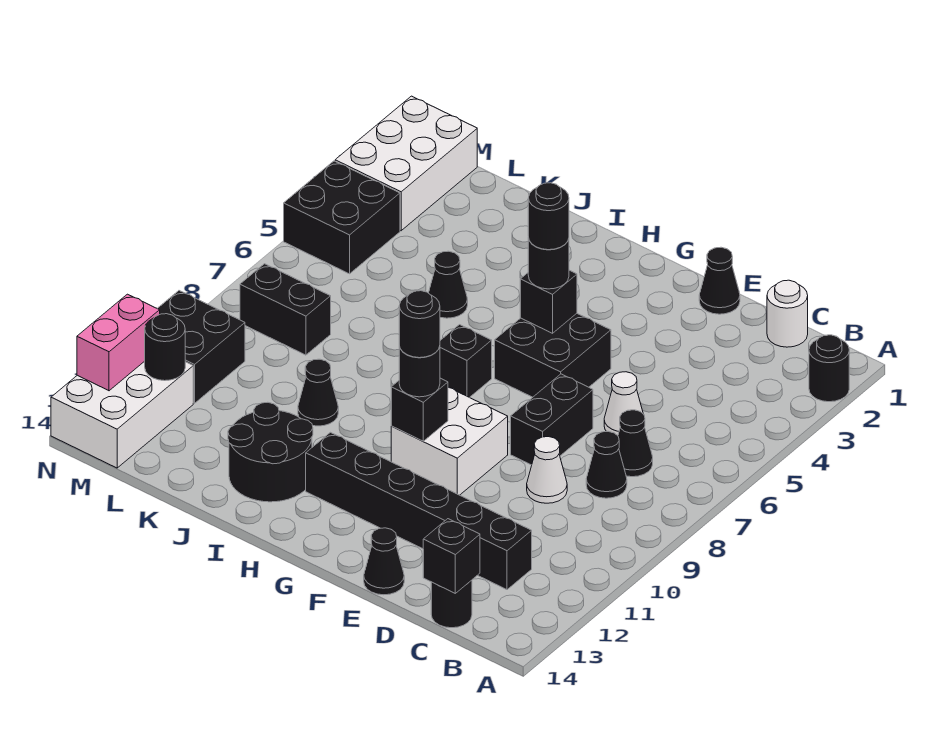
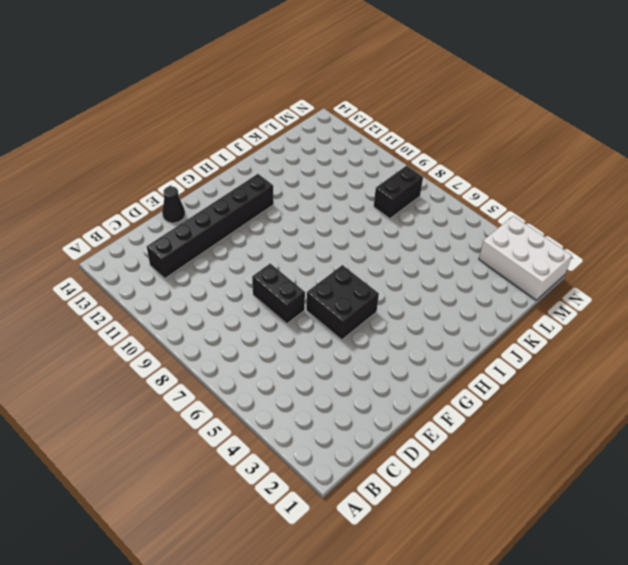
none -> black round brick A2 level 1
none -> white round brick C1 level 1
none -> black cone C7 level 1
none -> black cone C8 level 1

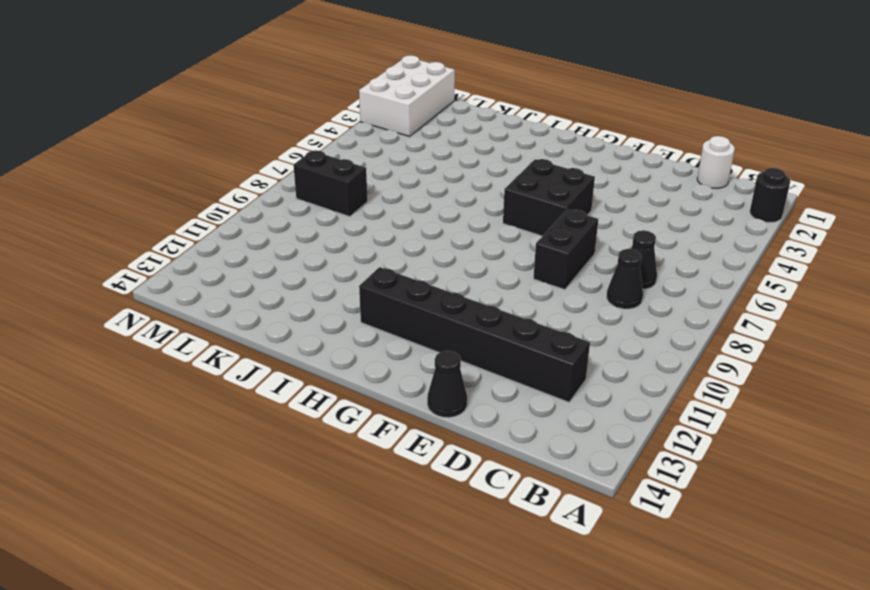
none -> black round brick C14 level 1
none -> white cone D6 level 1
none -> white cone D9 level 1
none -> black cone E1 level 1

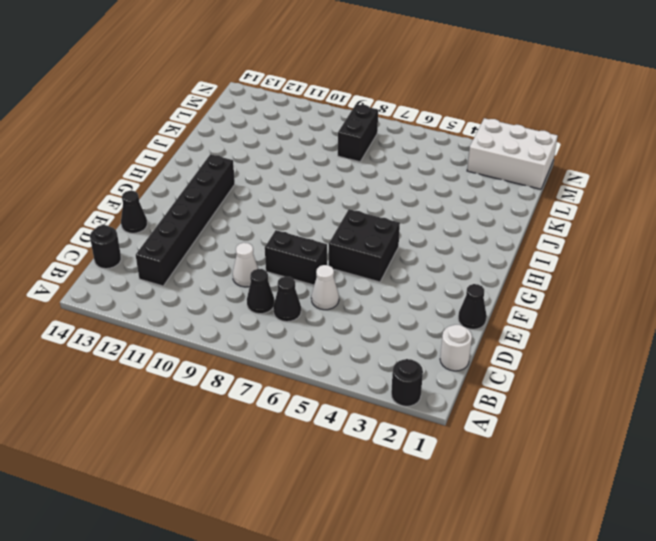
none -> white brick F9:G10 level 1
none -> black brick H7 level 1
none -> black round brick I12:J13 level 1
none -> black cone J5 level 1

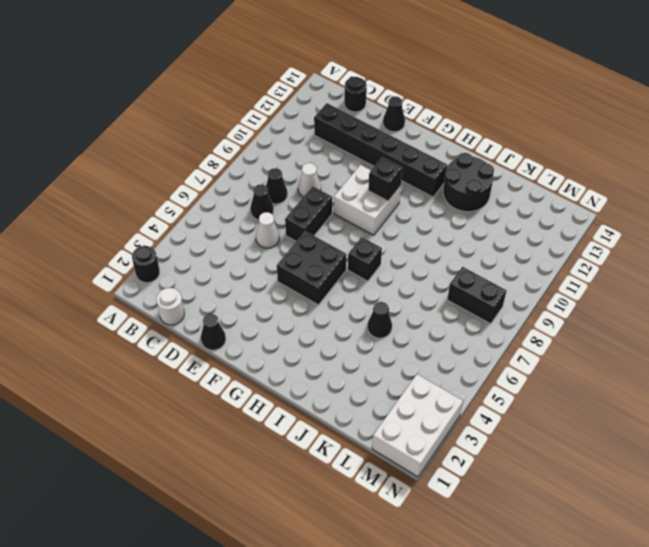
none -> black cone J10 level 1
none -> black brick M4:N5 level 1
none -> black brick M10:N11 level 1
none -> white brick M12:N14 level 1

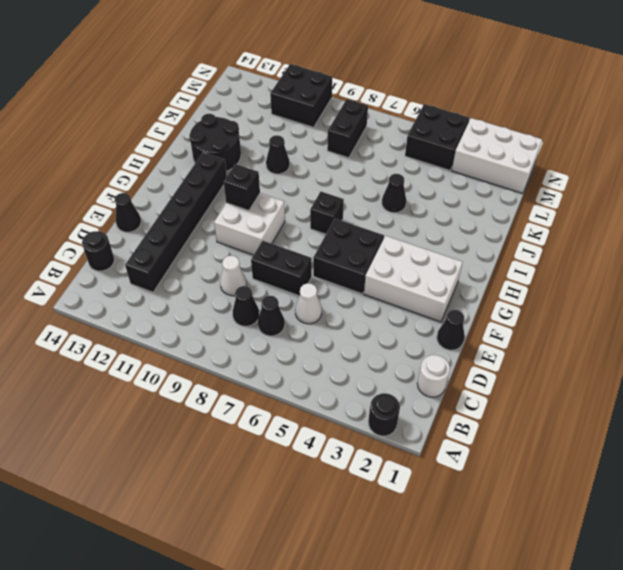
white brick F2:G4 level 1 -> white brick M12:N14 level 1
none -> black brick C14 level 2
none -> black brick G5 level 2
none -> black round brick M12 level 2
none -> pink brick N12:N13 level 2

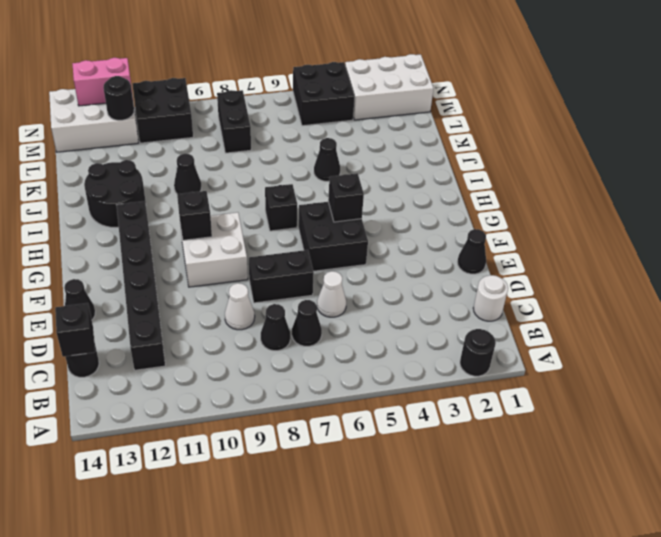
none -> black round brick G5 level 3
none -> black round brick G10 level 3
none -> black round brick G5 level 4
none -> black round brick G10 level 4

